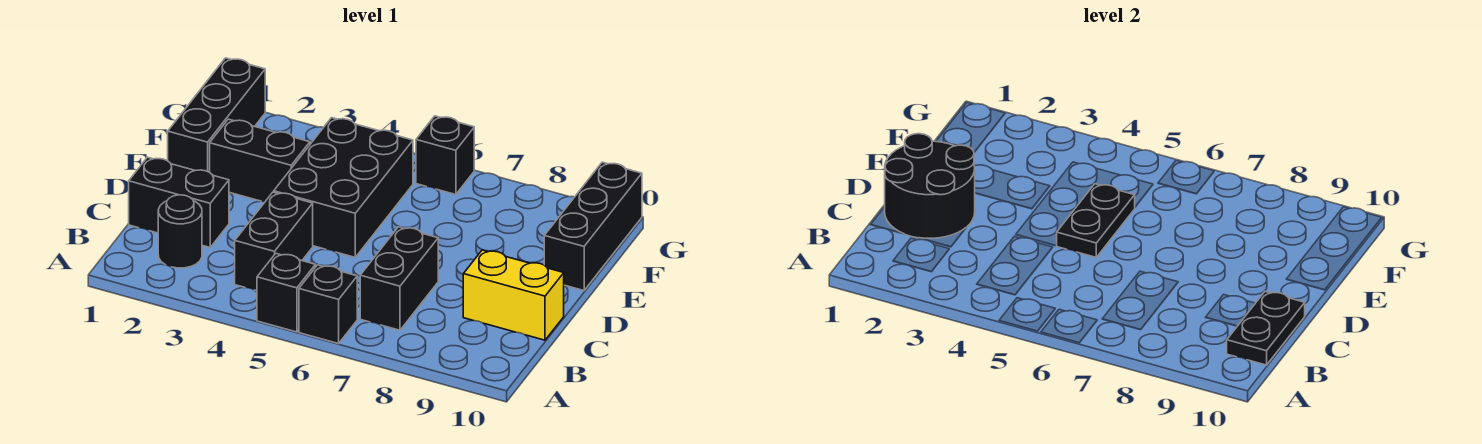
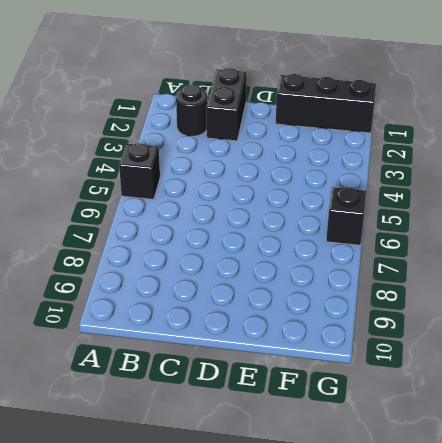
none -> black brick A6 level 1
none -> black brick B4:C4 level 1
none -> black brick B7:C7 level 1

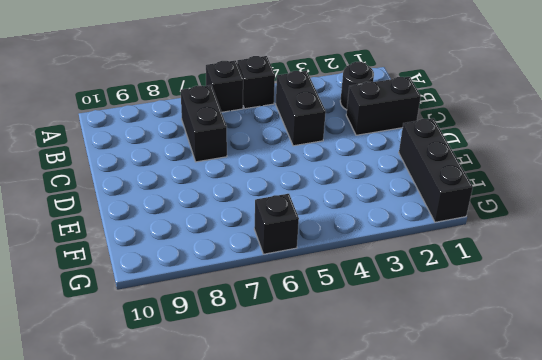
none -> yellow brick C9:C10 level 1
none -> black brick D4:F5 level 1
none -> black brick E2:E3 level 1

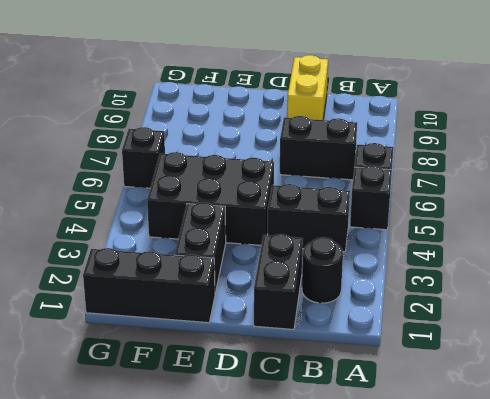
none -> black brick E10:G10 level 1
none -> black plate B10:C10 level 2
none -> black round brick C1:D2 level 2

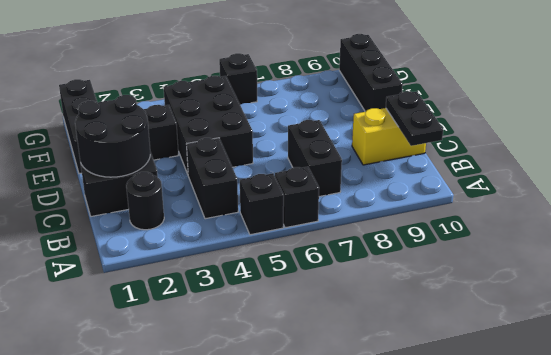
none -> black plate D5:E5 level 2

